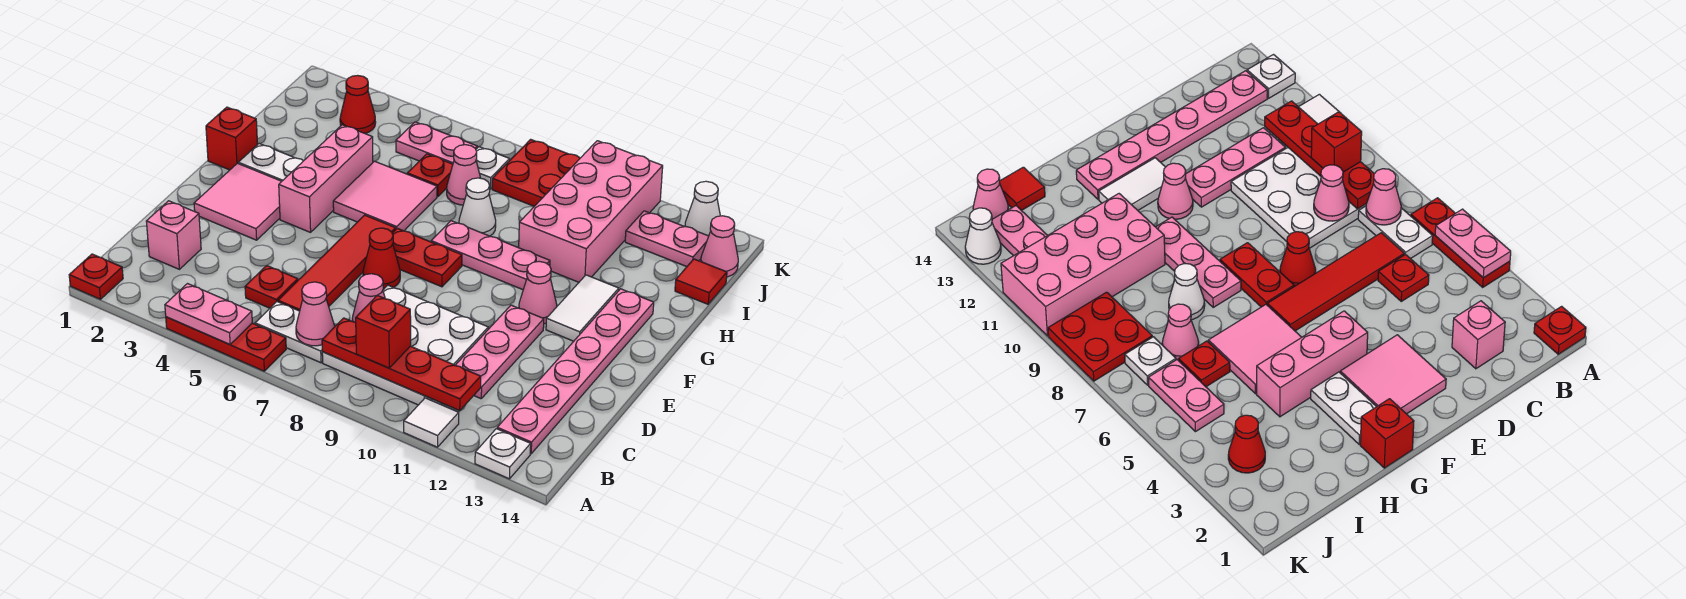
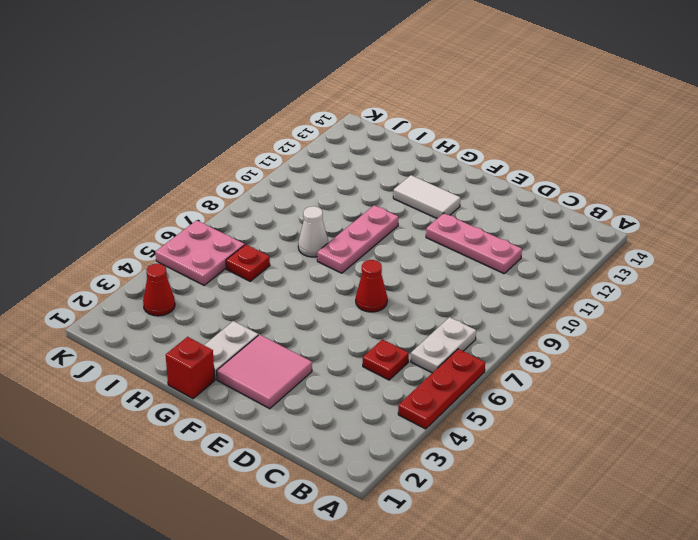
pink plate J5:K6 level 1 -> pink plate J5:J6 level 1
none -> red plate A1 level 1
none -> white tile A11 level 1
none -> white plate A13 level 1
none -> white plate B8:D10 level 1

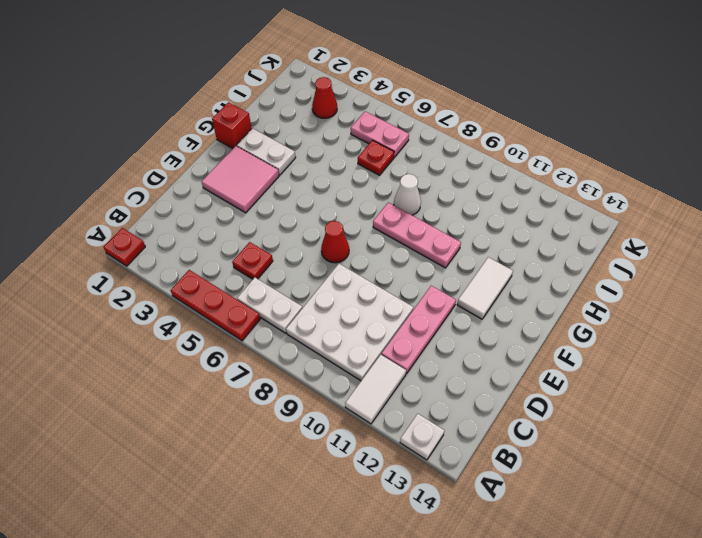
white tile A11:B11 level 1 -> white tile A11 level 1
none -> pink plate B13:G13 level 1
none -> pink brick C2 level 1
none -> red tile C6:F6 level 1
none -> pink brick F4:H4 level 1

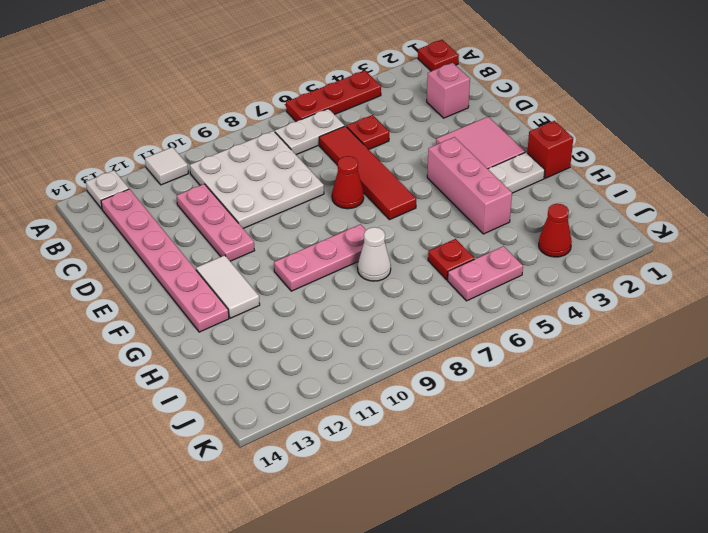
none -> red plate F7:F8 level 1
none -> pink cone F11 level 1
none -> pink tile G5:H6 level 1
none -> pink brick H10:K11 level 1

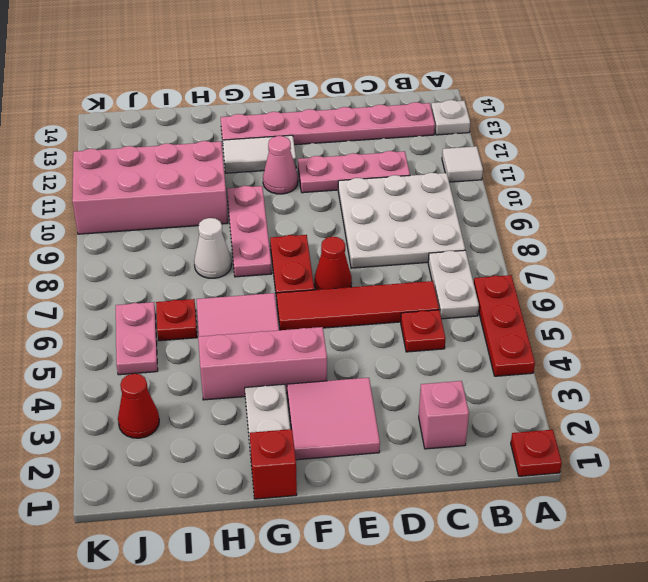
none -> pink cone I7 level 1
none -> red tile I14 level 1
none -> white plate J7 level 1
none -> red plate J8:K9 level 1

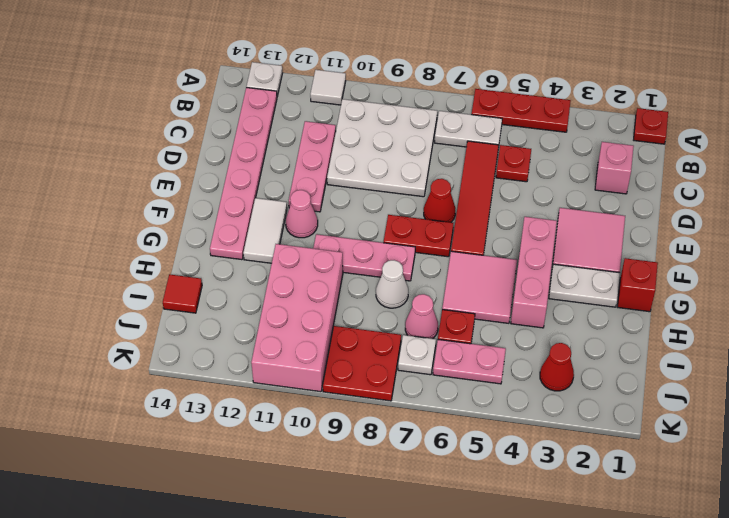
none -> pink plate J12:J13 level 1
none -> pink cone J14 level 1
none -> white cone K13 level 1
none -> pink plate A4:A5 level 2

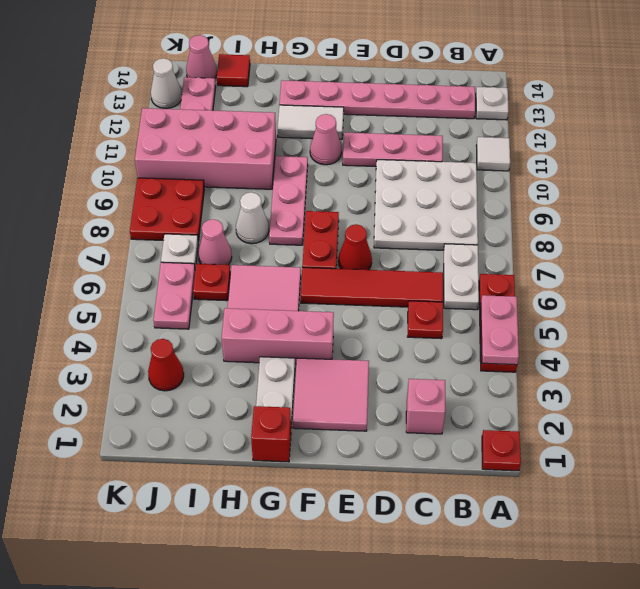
none -> pink cone B7 level 2
none -> red plate B8:B11 level 2
none -> pink cone C8 level 2
none -> red brick B9 level 3

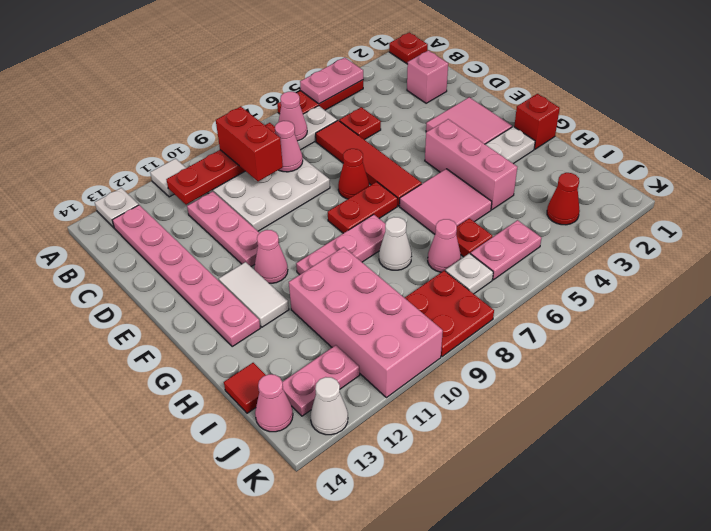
red brick B9:C9 level 3 -> red brick B9 level 3

